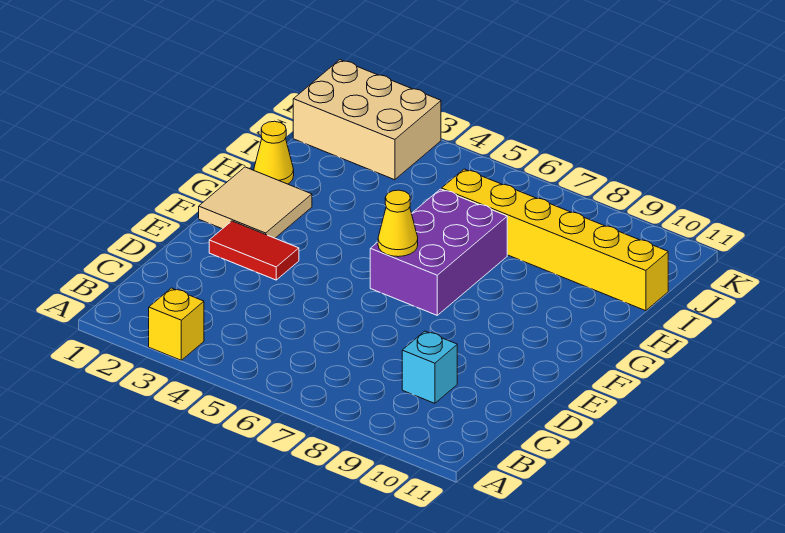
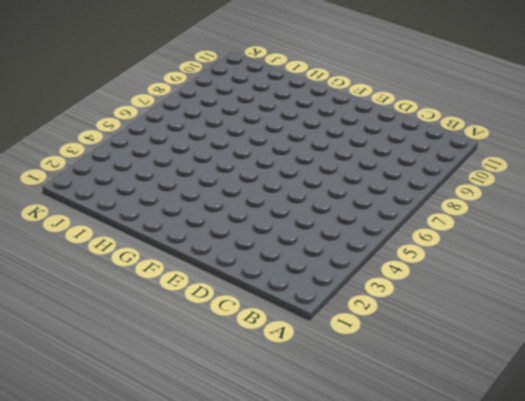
none -> yellow brick A3 level 1
none -> cyan brick C9 level 1

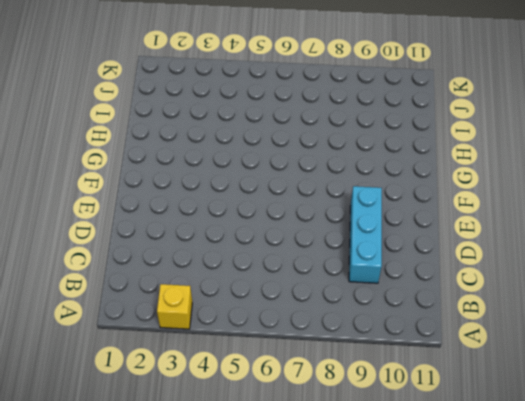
cyan brick C9:E9 level 1 -> cyan brick C9 level 1
none -> red tile E2:E3 level 1
none -> tan tile F1:G2 level 1

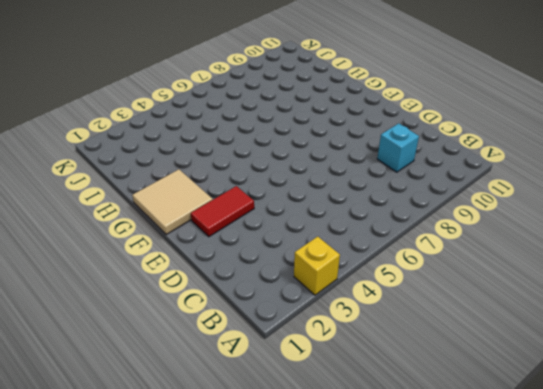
none -> purple brick F6:H7 level 1
none -> yellow cone H1 level 1

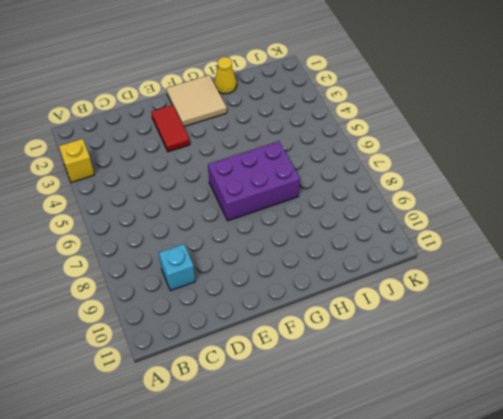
none -> yellow brick I6:I11 level 1
none -> tan brick J1:K3 level 1

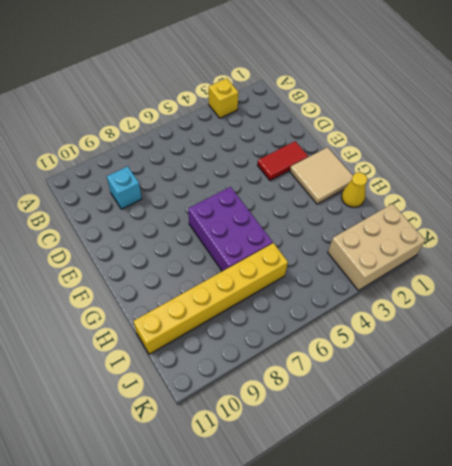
none -> yellow cone F6 level 2

